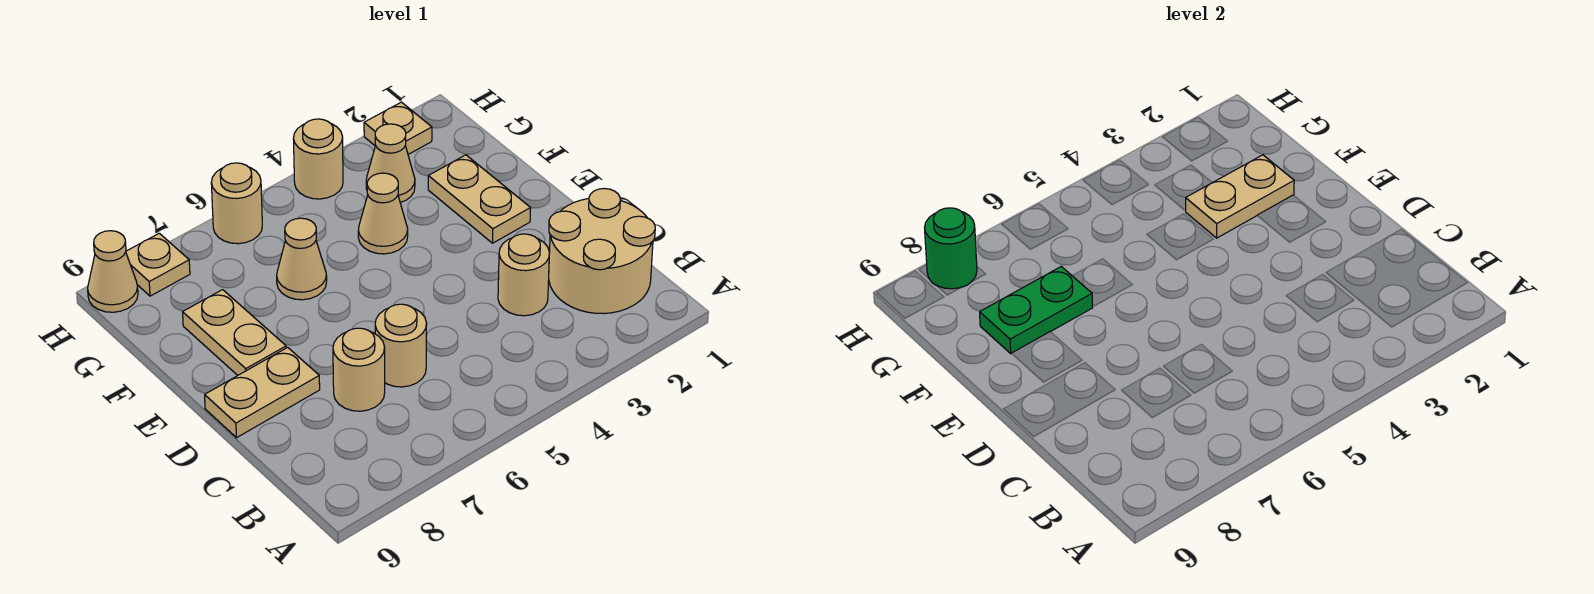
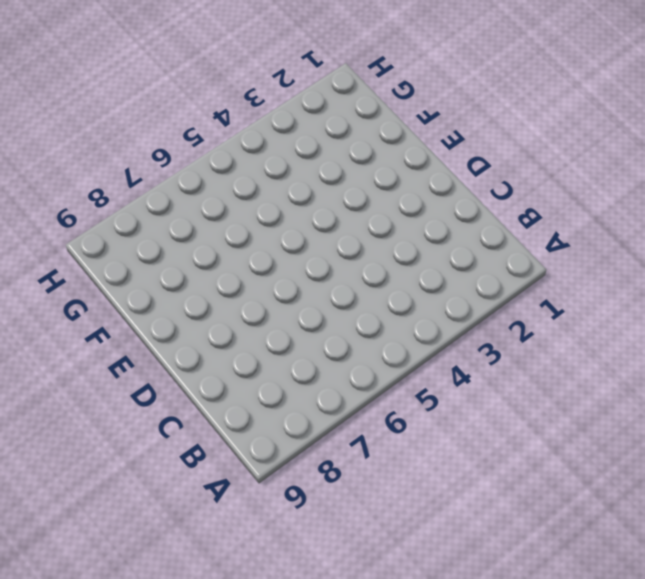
none -> tan round brick B1:C2 level 1
none -> tan round brick C3 level 1
none -> tan round brick C6 level 1

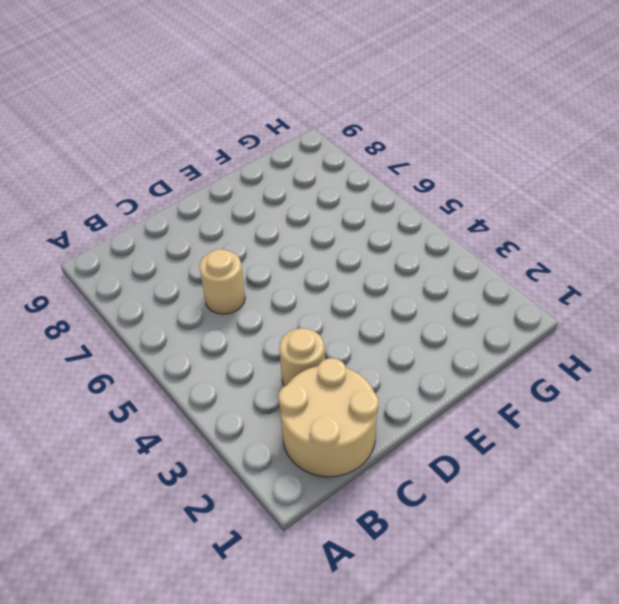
none -> tan round brick C7 level 1
none -> tan plate D8:D9 level 1
none -> tan plate E2:F2 level 1

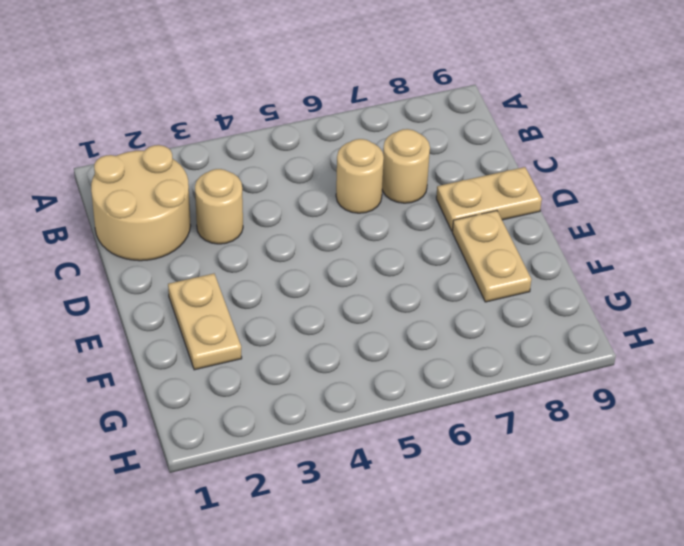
none -> tan cone F4 level 1
none -> tan cone F6 level 1
none -> tan cone G3 level 1

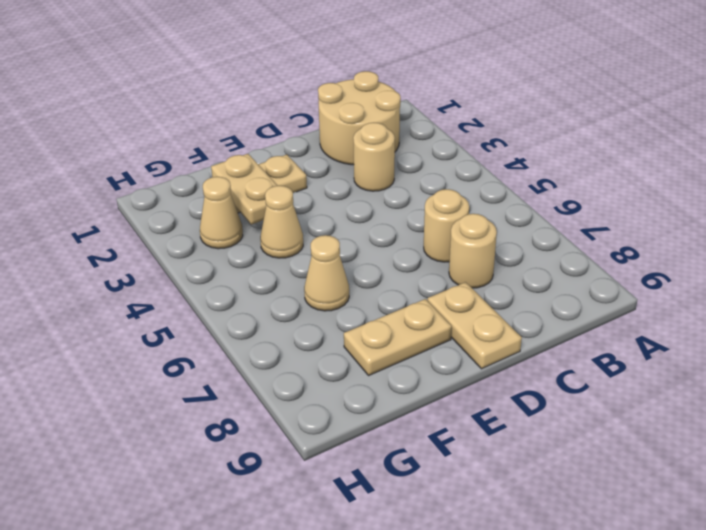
none -> tan plate H2 level 1
none -> tan round brick H4 level 1
none -> tan round brick H6 level 1

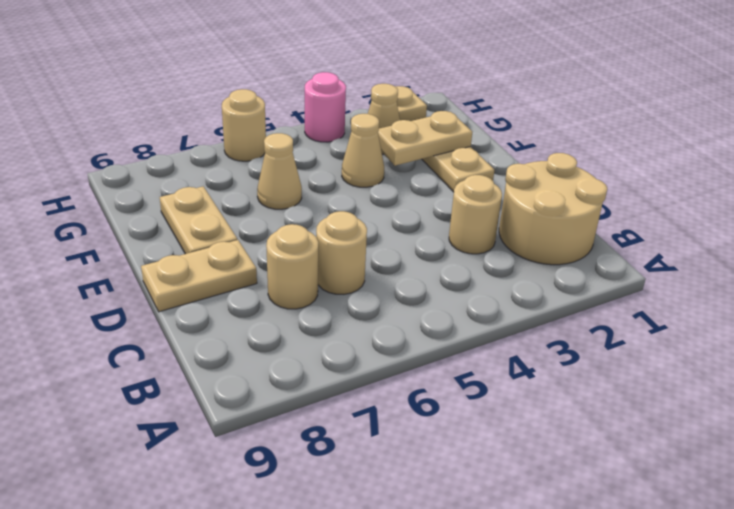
pink round brick H4 level 1 -> tan round brick H4 level 1
none -> tan plate H8 level 1
none -> tan cone H9 level 1
none -> green plate F7:F8 level 2

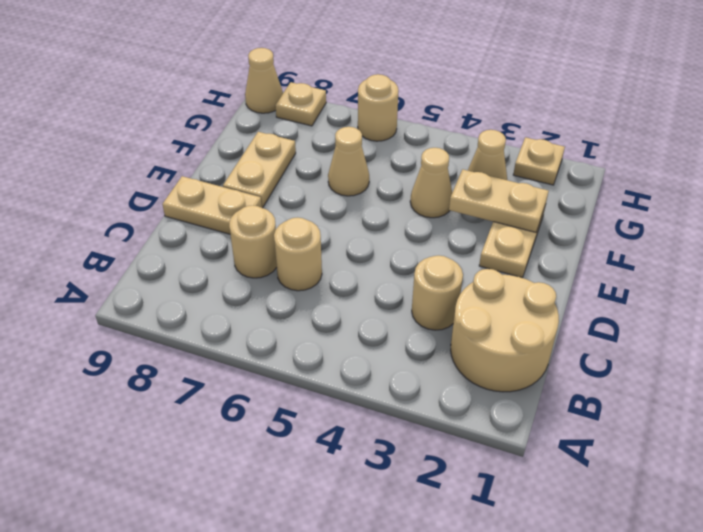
none -> tan round brick H4 level 1
none -> green plate F7:F8 level 2
none -> green round brick H8 level 2

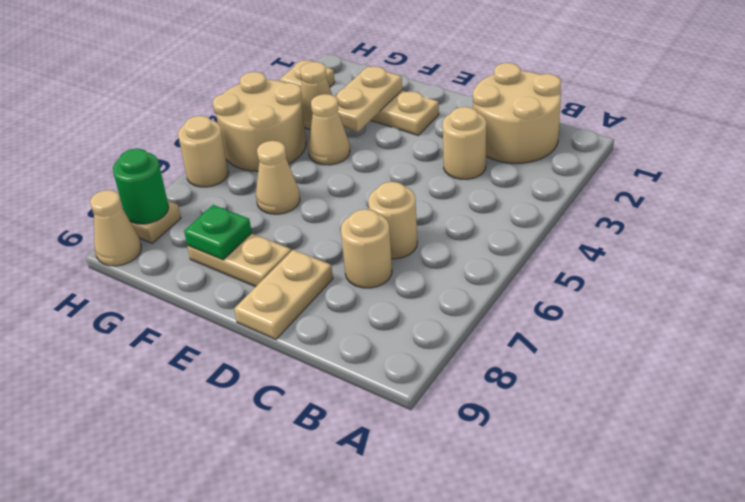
green plate F8 level 2 -> green plate F7:F8 level 2
tan round brick G4:H5 level 1 -> tan round brick H4 level 1

